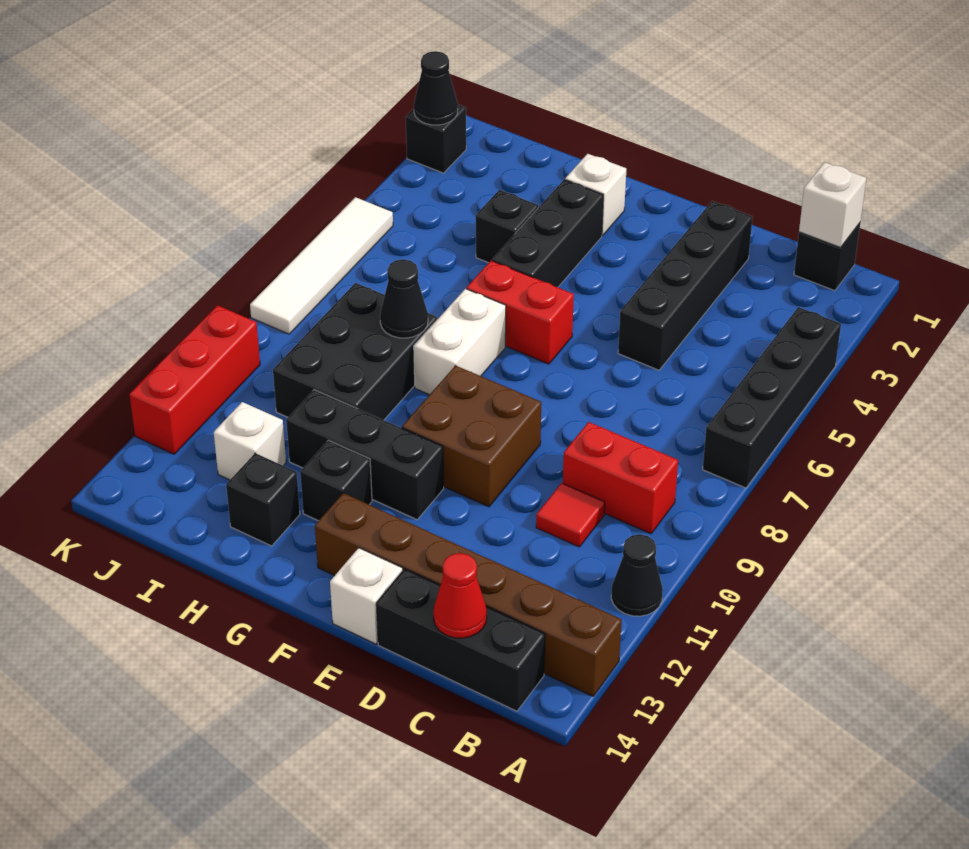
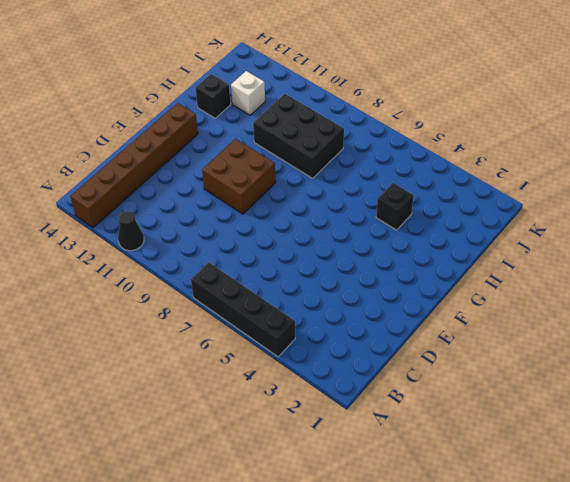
none -> black brick B1 level 1
none -> red brick B9:C9 level 1
none -> black brick B14:D14 level 1

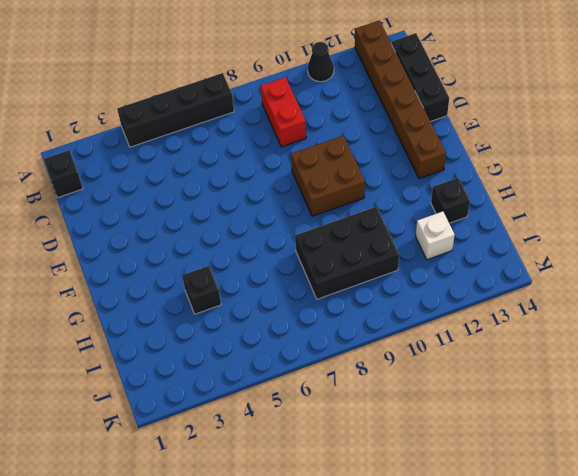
none -> red tile C10 level 1
none -> black brick D2:D5 level 1
none -> white brick E14 level 1

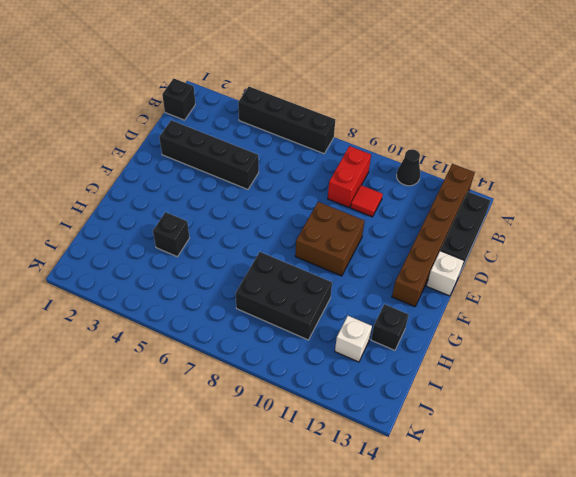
none -> red brick F6:G6 level 1
none -> black brick F11:H11 level 1
none -> white brick G2 level 1

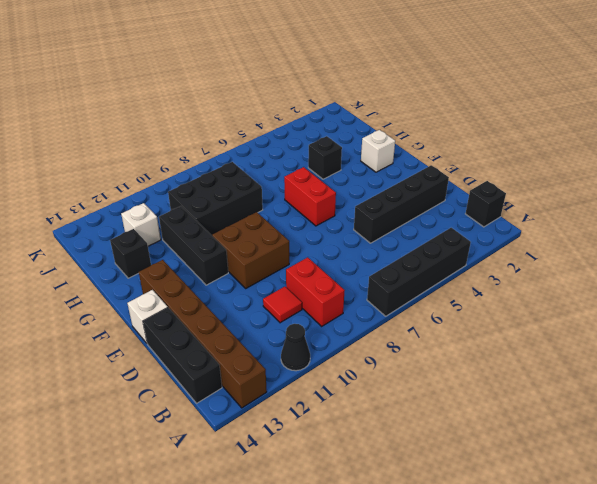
none -> black brick G3:G5 level 1
none -> white brick G7:G8 level 1
none -> black brick G12 level 1

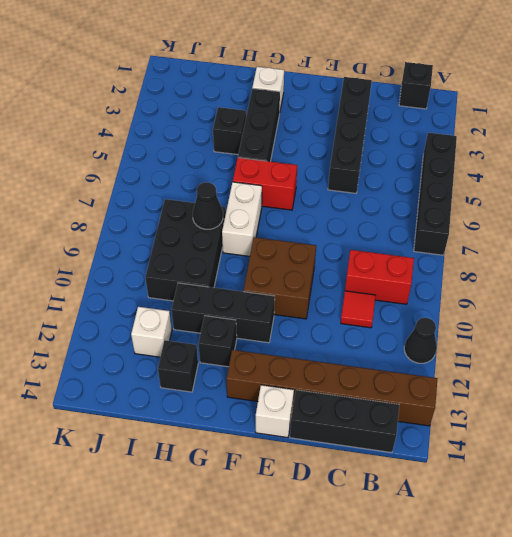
none -> black brick K2 level 1
none -> white tile K5:K8 level 1
none -> red brick K10:K12 level 1

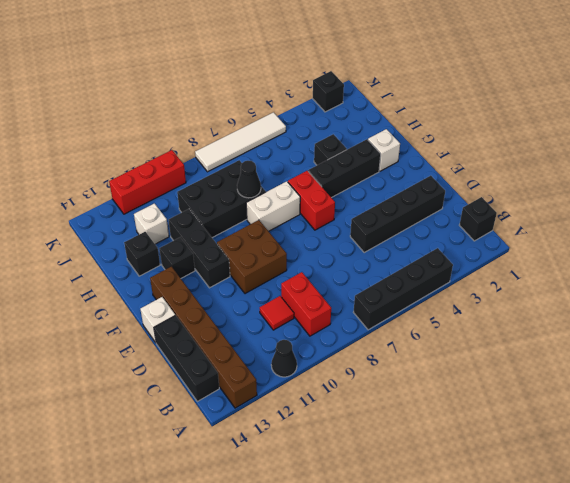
none -> white brick B1 level 2
none -> red cone C14 level 2
none -> black cone K2 level 2

